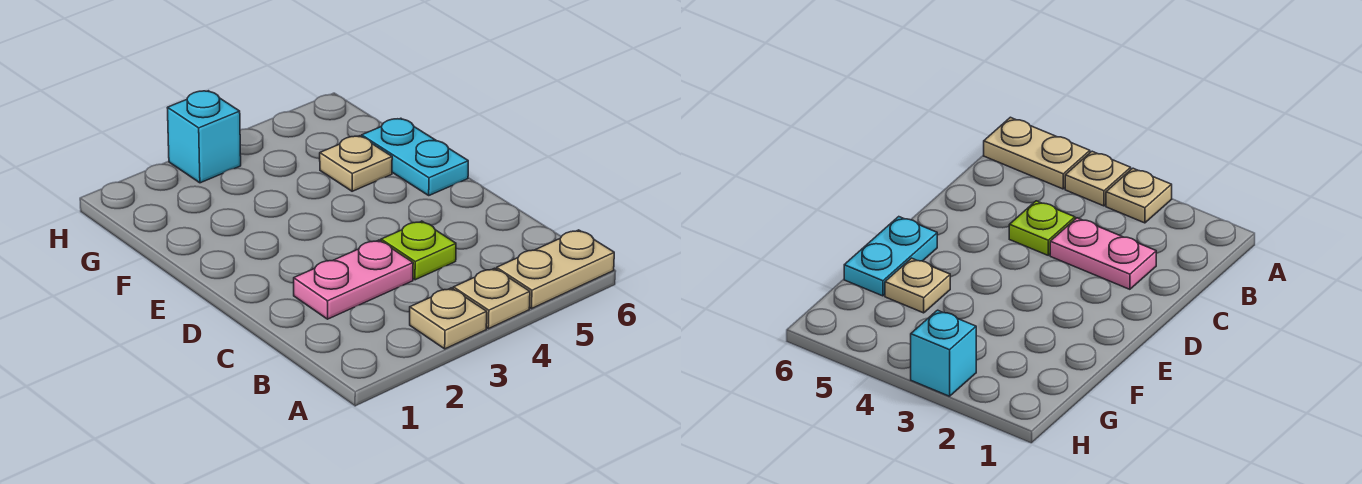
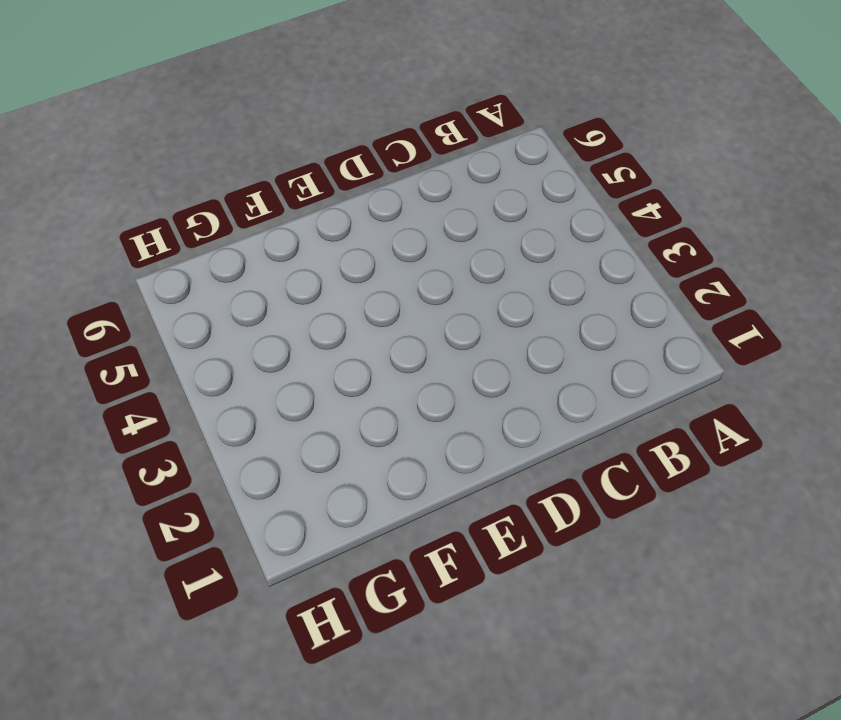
none -> tan plate A3 level 1
none -> tan plate A4 level 1

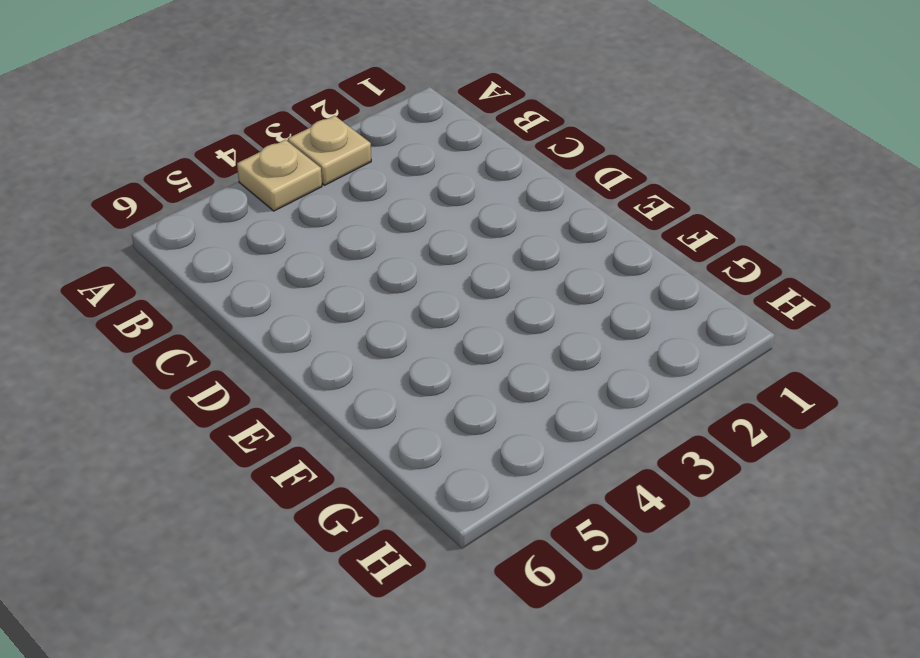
none -> tan plate A5:A6 level 1
none -> pink plate C2:C3 level 1

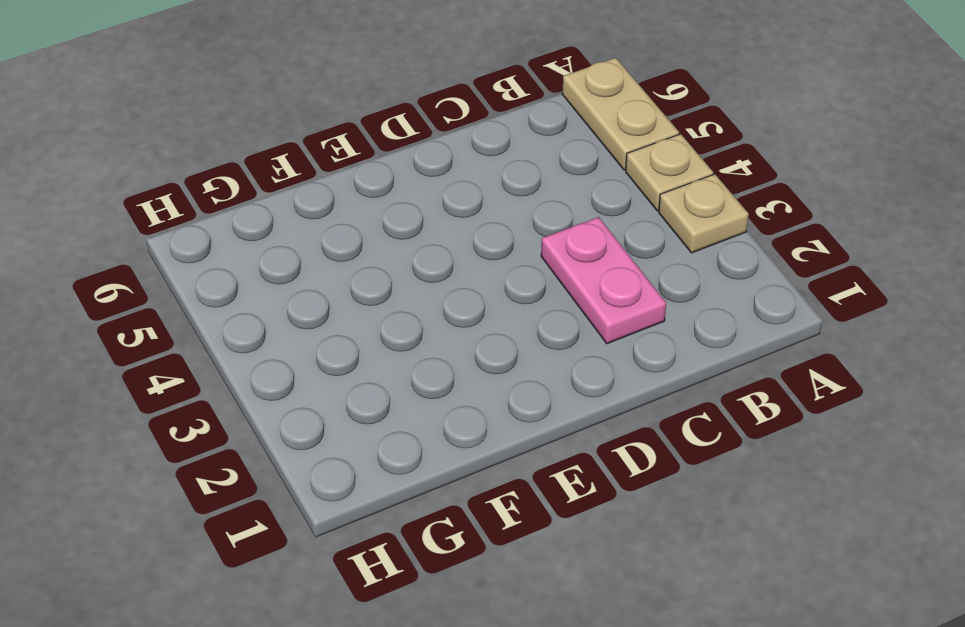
none -> lime plate C4 level 1
none -> cyan plate E6:F6 level 1

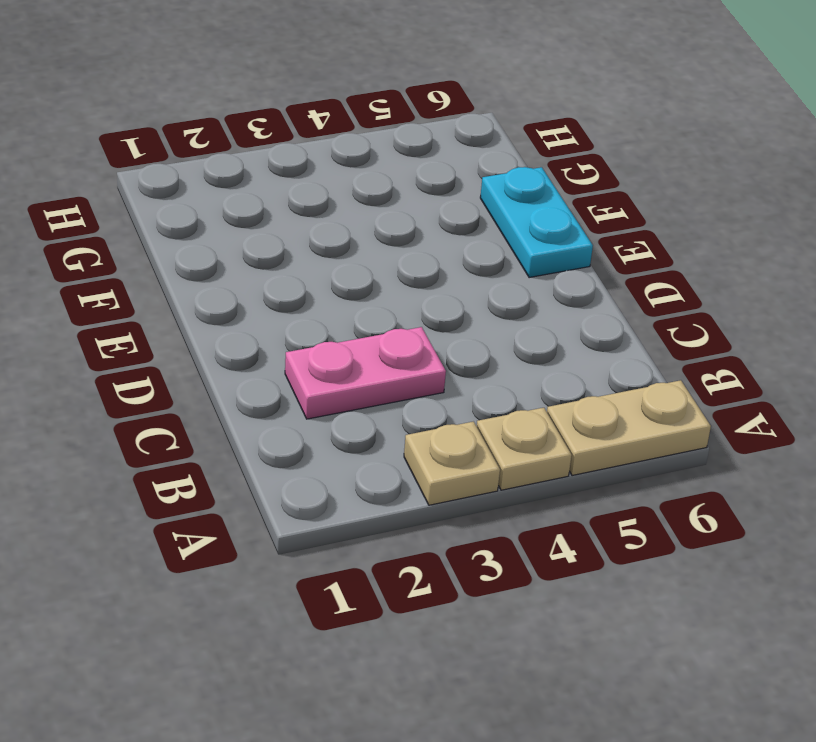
none -> lime plate C4 level 1
none -> tan plate F5 level 1

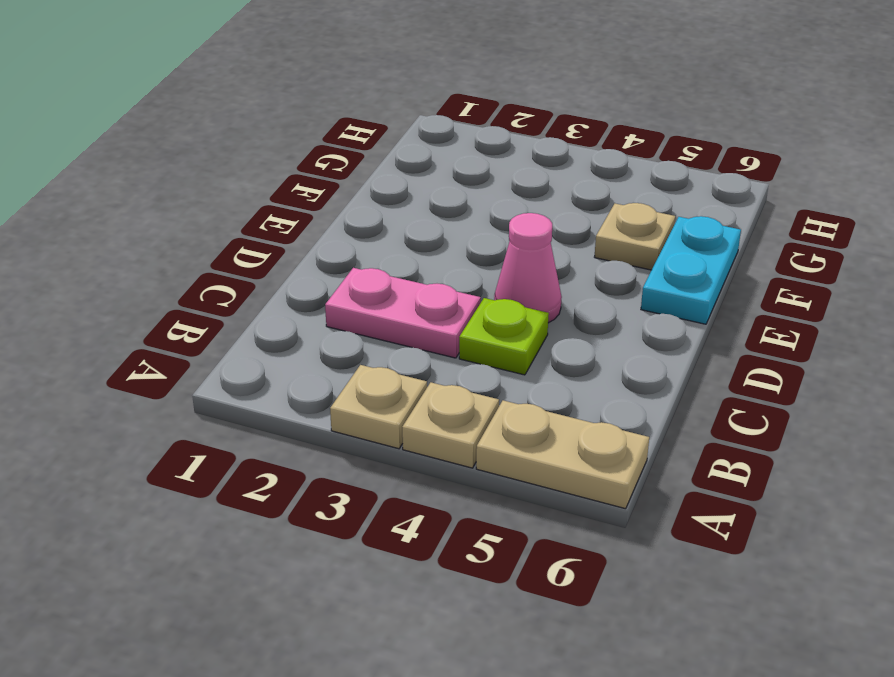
pink cone D4 level 1 -> none
none -> cyan brick H3 level 1

